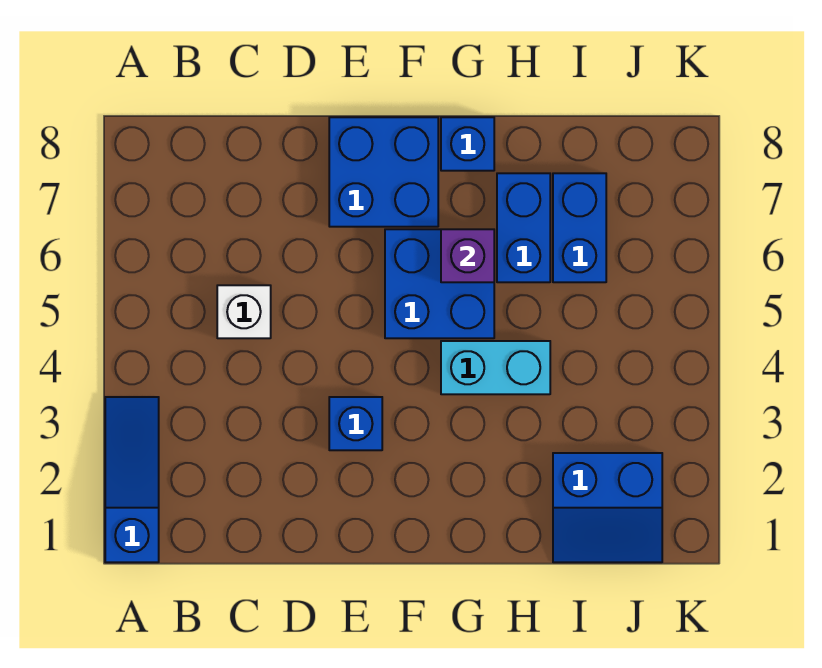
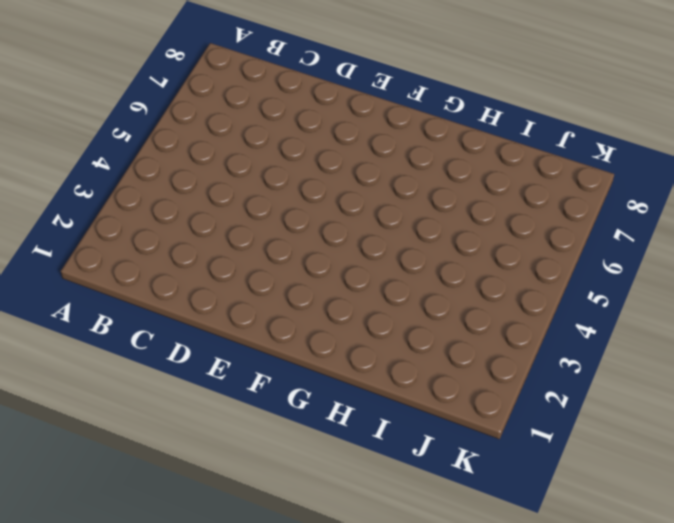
none -> blue slope A1:A3 level 1 top 1
none -> white brick C5 level 1

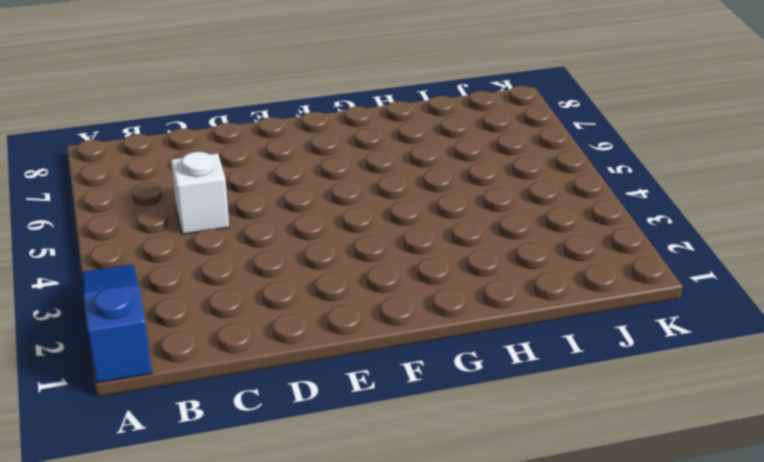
none -> blue brick E3 level 1
none -> blue brick E7:F8 level 1

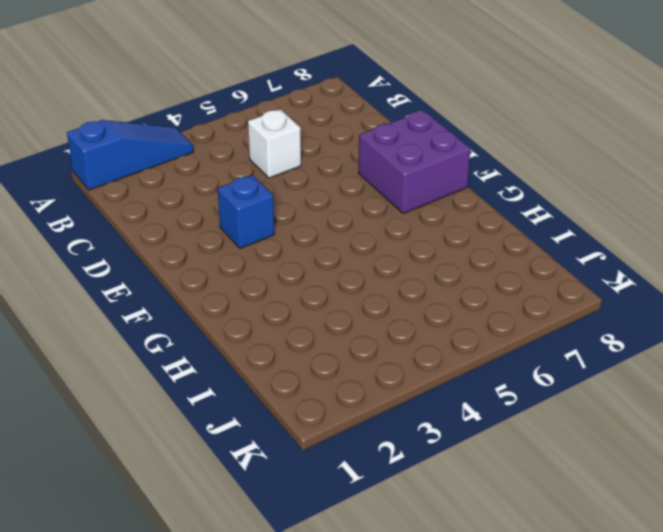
purple brick E7:F8 level 1 -> blue brick E7:F8 level 1
none -> blue brick F5:G6 level 1
none -> cyan brick G4:H4 level 1

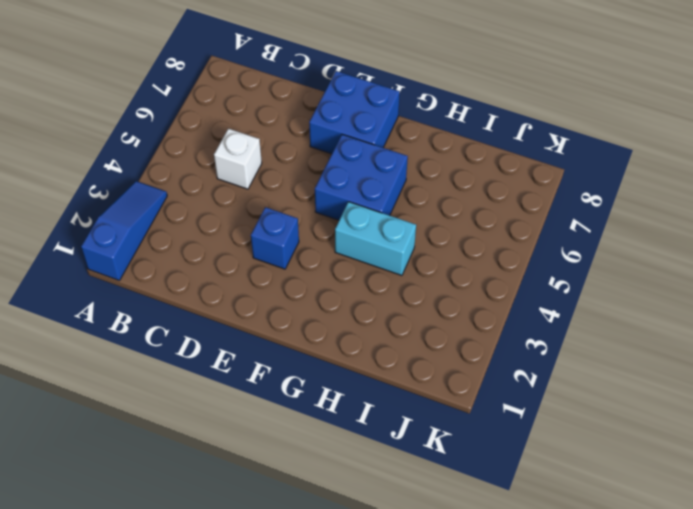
none -> blue brick G8 level 1
none -> blue brick H6:H7 level 1

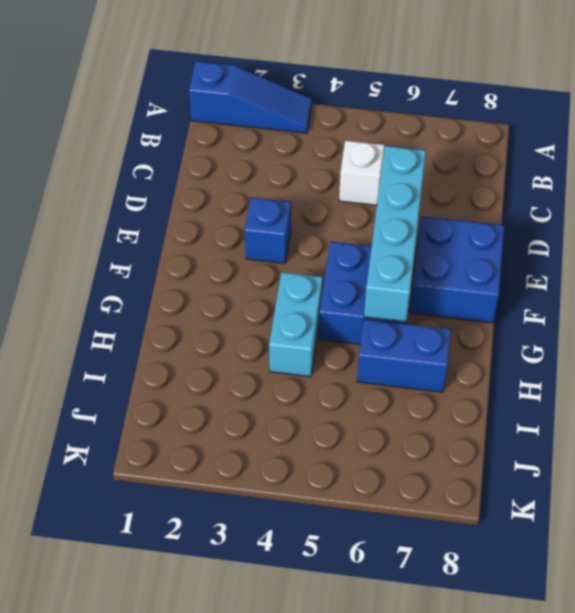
cyan brick D6:G6 level 2 -> purple brick G6 level 2
none -> blue brick G8 level 1
none -> blue slope I1:J2 level 1 top 2

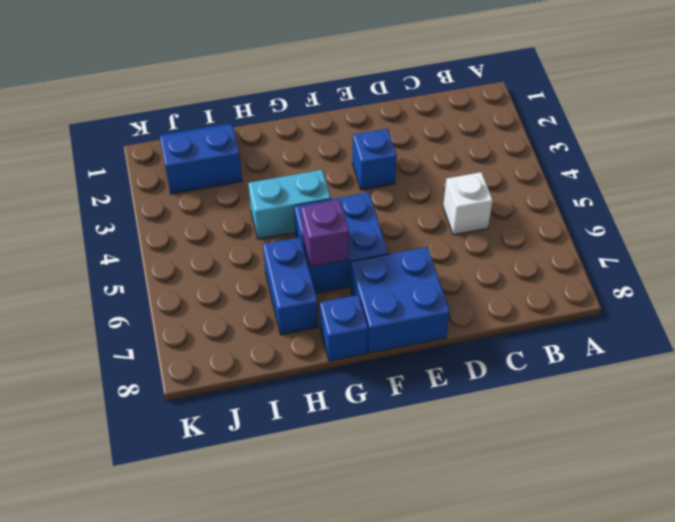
none -> blue slope A1:A3 level 1 top 1
none -> blue brick I6:I7 level 1

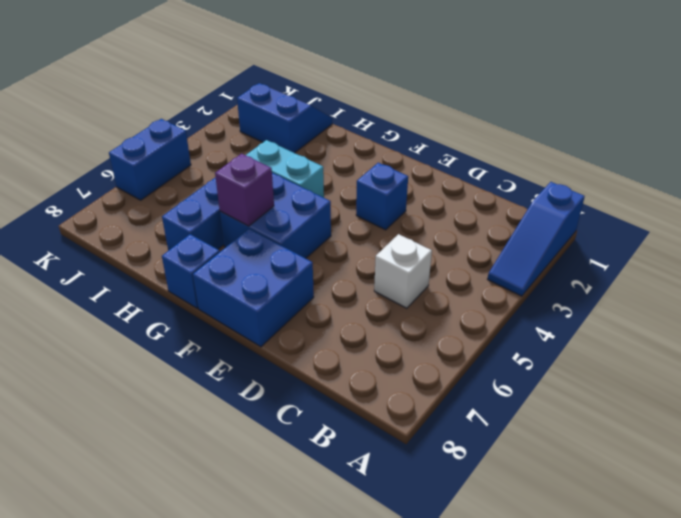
blue brick K5:K6 level 1 -> blue brick I6:I7 level 1

